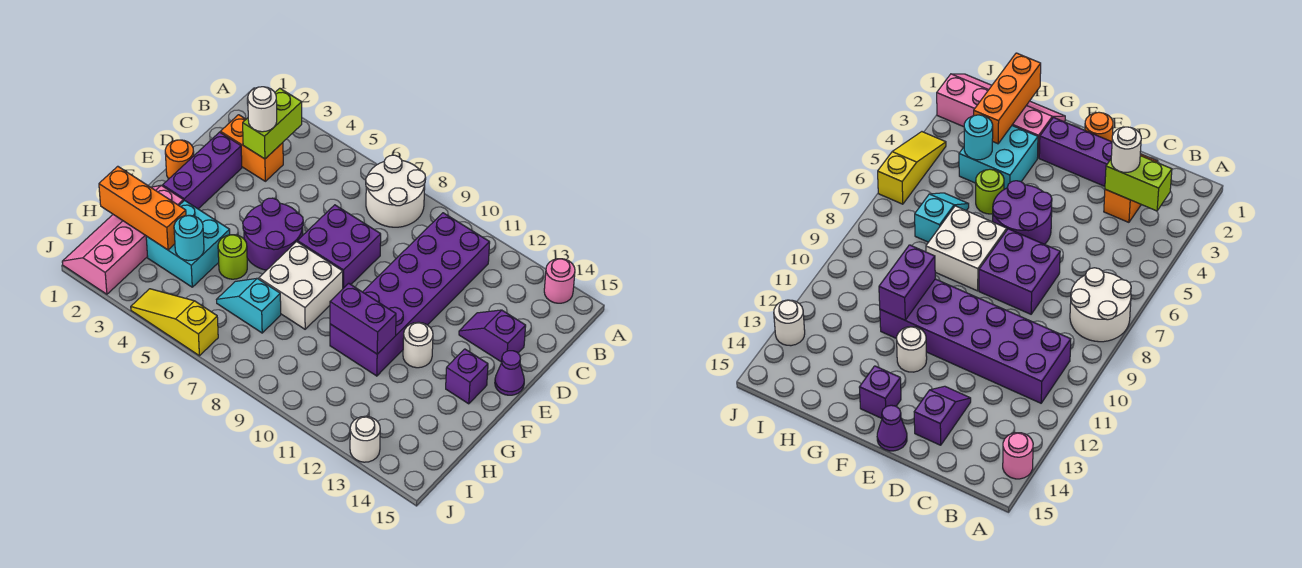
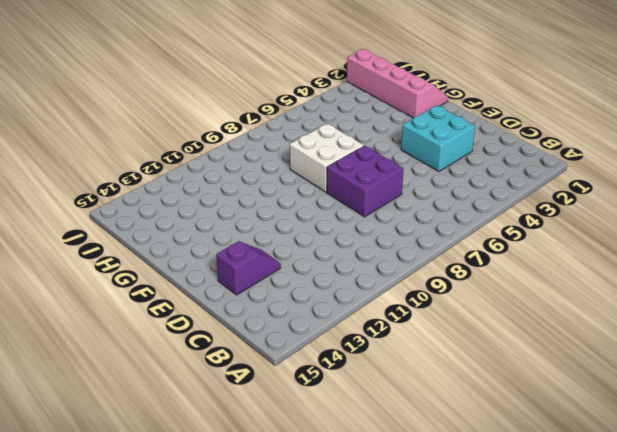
cyan brick D3:E4 level 1 -> cyan brick G3:H4 level 1
none -> white round brick A7:B8 level 1
none -> pink round brick A14 level 1
none -> purple brick B10:G11 level 1

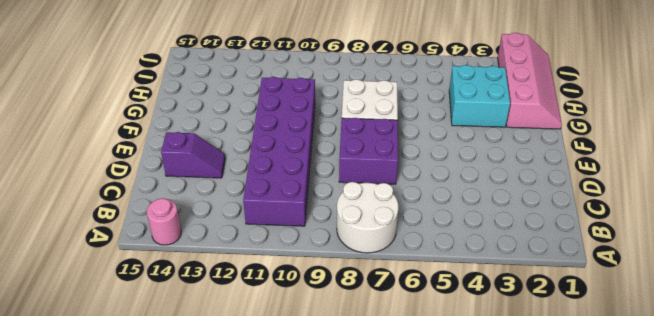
none -> orange brick C2:C3 level 1
none -> purple brick D2:F2 level 1
none -> orange round brick E1 level 1

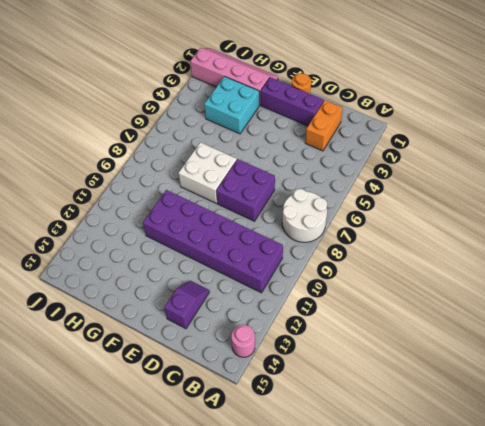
none -> purple round brick E5:F6 level 1
none -> purple cone E15 level 1
none -> white round brick F12 level 1

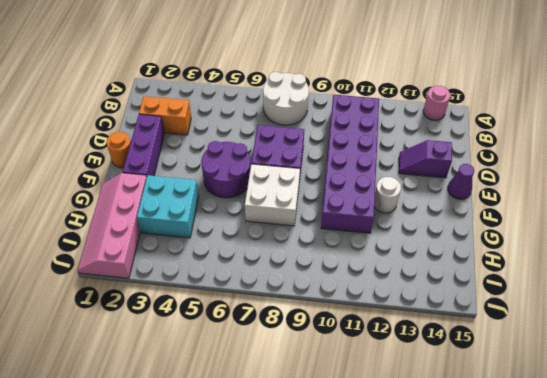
none -> purple brick F14 level 1
none -> lime round brick G5 level 1
none -> cyan slope H6:H7 level 1 top 7

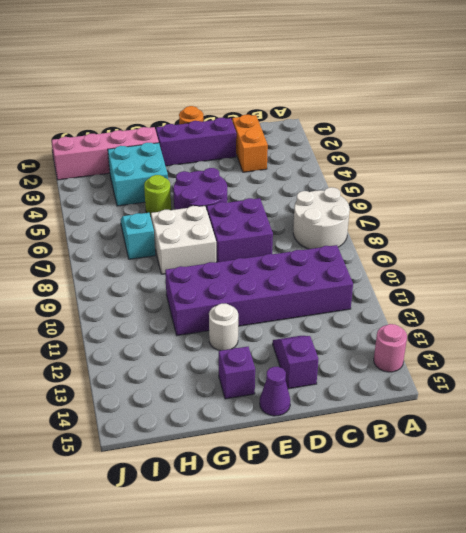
none -> yellow slope J4:J6 level 1 top 6
none -> white round brick J13 level 1
none -> lime brick B3:C3 level 2

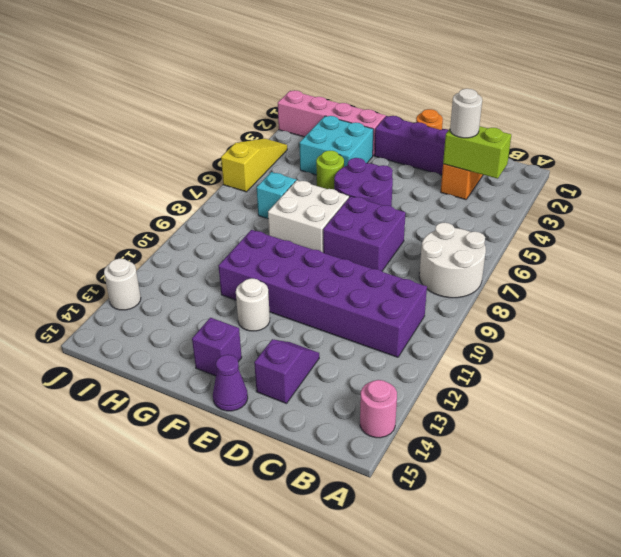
none -> purple brick G10:G11 level 2
none -> orange brick H1:H3 level 2
none -> cyan round brick H4 level 2

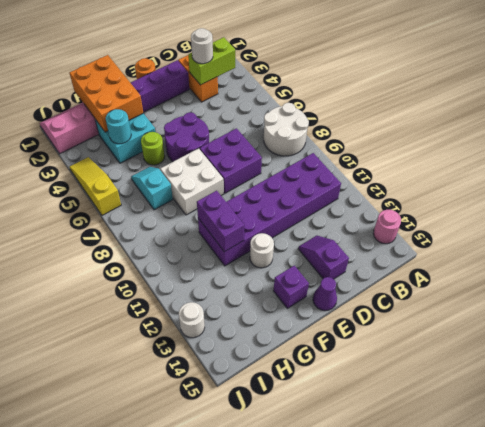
orange brick G1:H3 level 2 -> orange brick H1:H3 level 2

